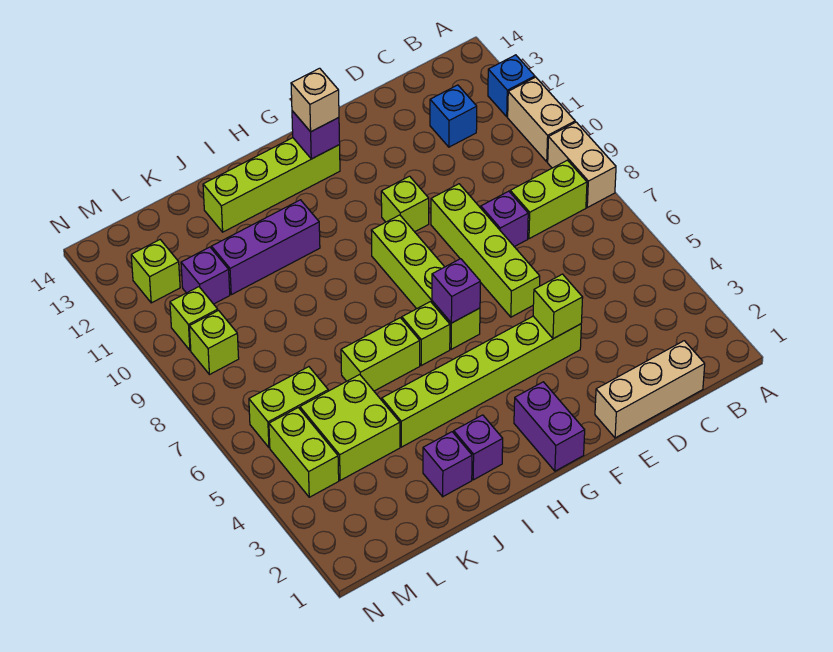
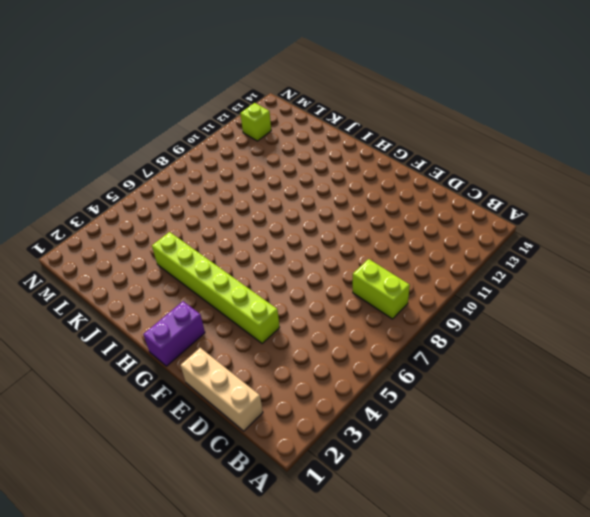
none -> tan brick A8:A9 level 1
none -> tan brick A10:A11 level 1
none -> blue brick A12 level 1

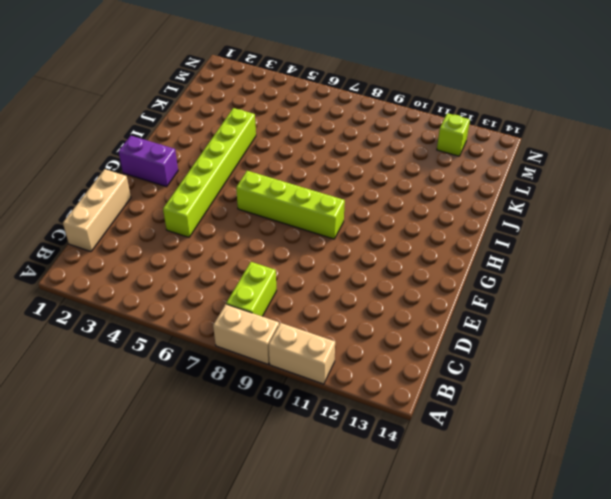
none -> blue brick A12 level 1
none -> blue brick C12 level 1
none -> purple brick D8 level 1

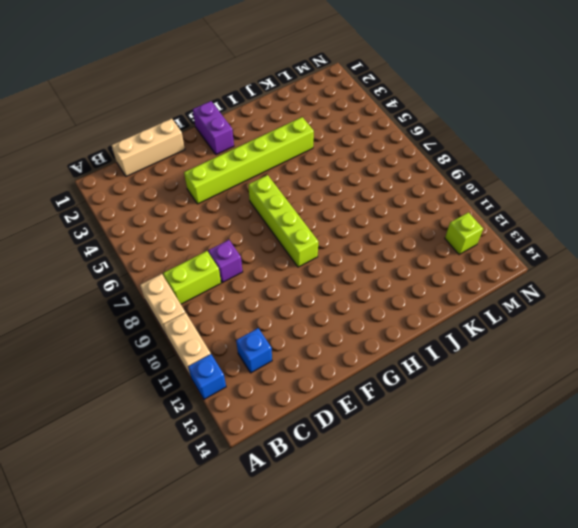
none -> lime brick E6:E9 level 1
none -> lime brick F10 level 1
none -> lime brick G13:J13 level 1

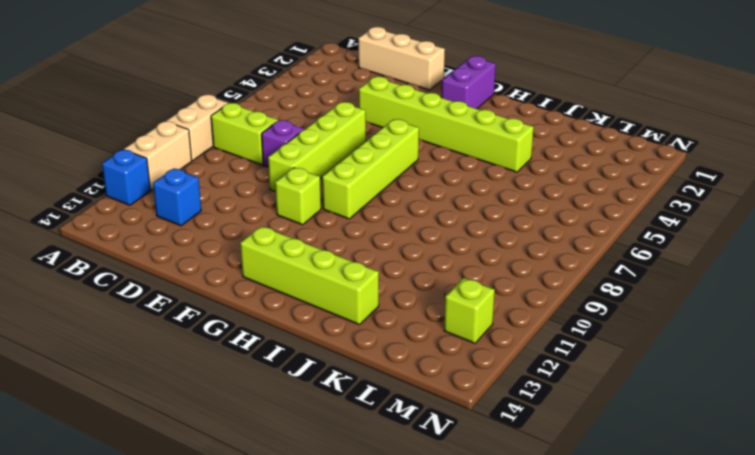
none -> lime brick H6 level 1
none -> purple brick I2 level 1
none -> lime brick I6:J6 level 1

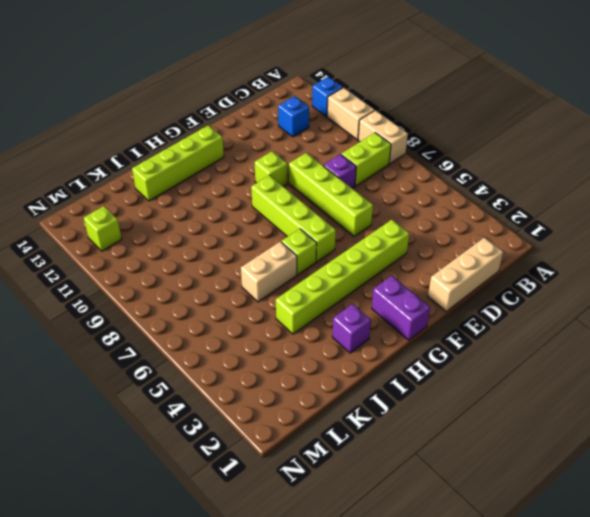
tan brick I6:J6 level 1 -> lime brick I6:J6 level 1
none -> purple brick I11:K11 level 1
none -> purple brick J2 level 1
none -> lime brick K4:L5 level 1

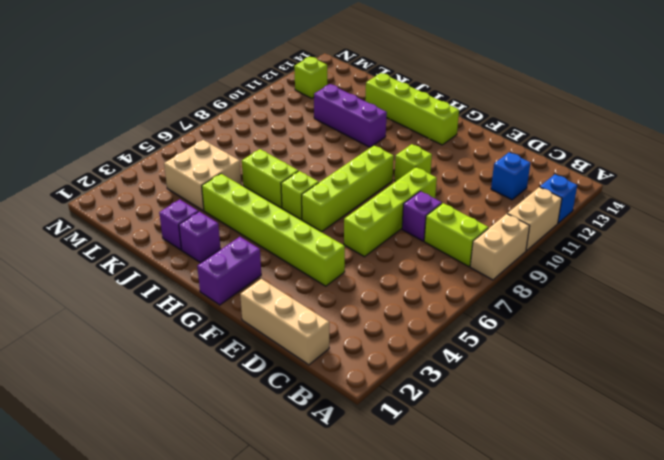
tan brick K4:L5 level 1 -> lime brick K4:L5 level 1
none -> lime brick L6:M6 level 1
none -> purple brick L11 level 1
none -> lime brick M4:M5 level 1

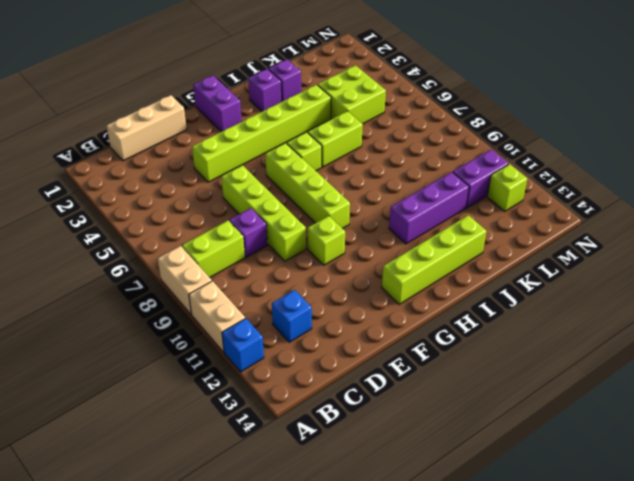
purple brick L11:M11 level 1 -> purple brick L11 level 1
none -> lime brick L6:M6 level 1
none -> lime brick M4:M5 level 1
none -> lime brick M9 level 1

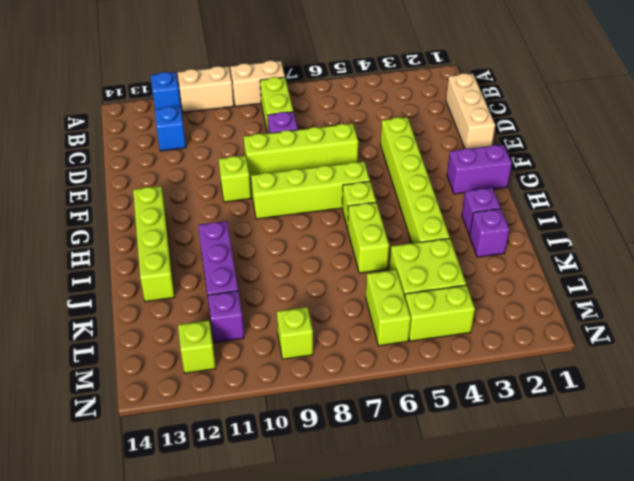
none -> lime brick M10 level 1
none -> lime brick E4 level 2
none -> purple brick G6 level 2

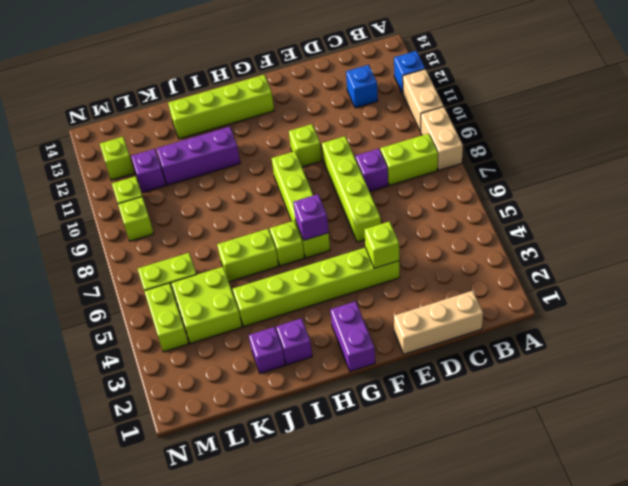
none -> purple brick G13 level 2
none -> tan brick G13 level 3

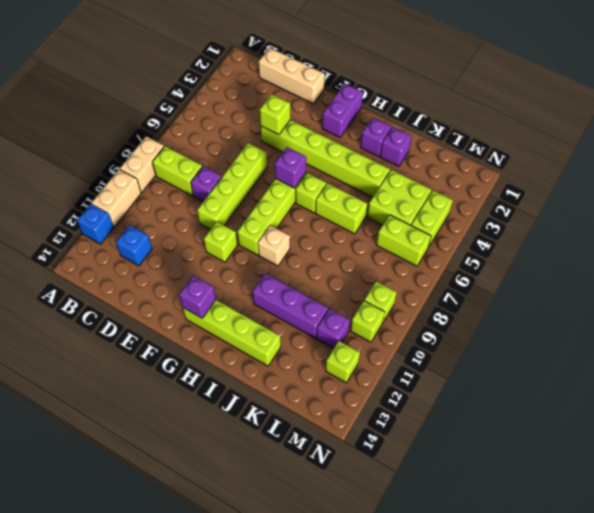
tan brick H9 level 1 -> tan brick G13 level 3

